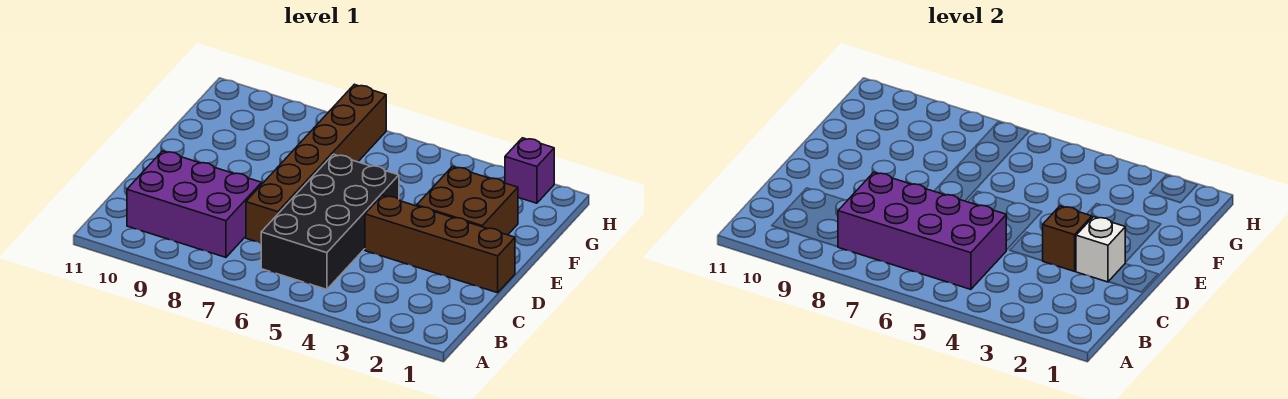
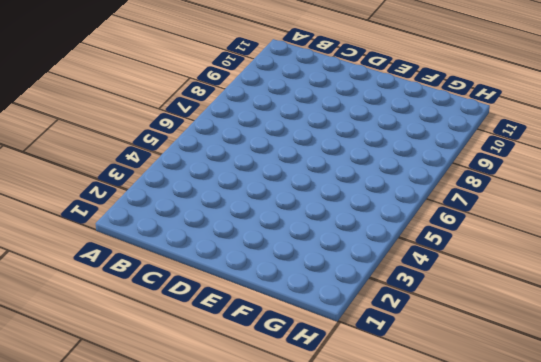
none -> black brick B5:E6 level 1
none -> purple brick B8:C10 level 1

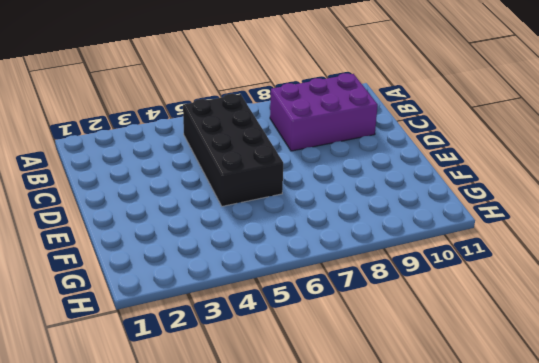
none -> brown brick C7:H7 level 1
none -> brown brick D1:D4 level 1

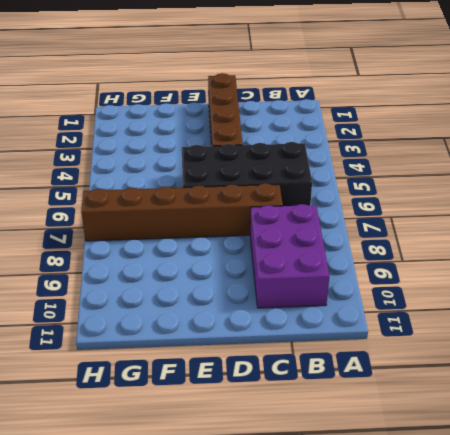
none -> brown brick E2:F3 level 1
none -> purple brick H2 level 1

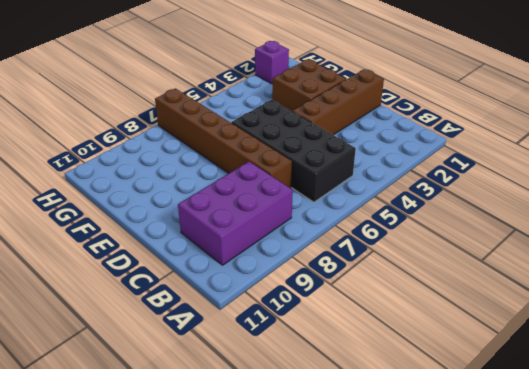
none -> purple brick B5:C8 level 2
none -> white brick D2 level 2

